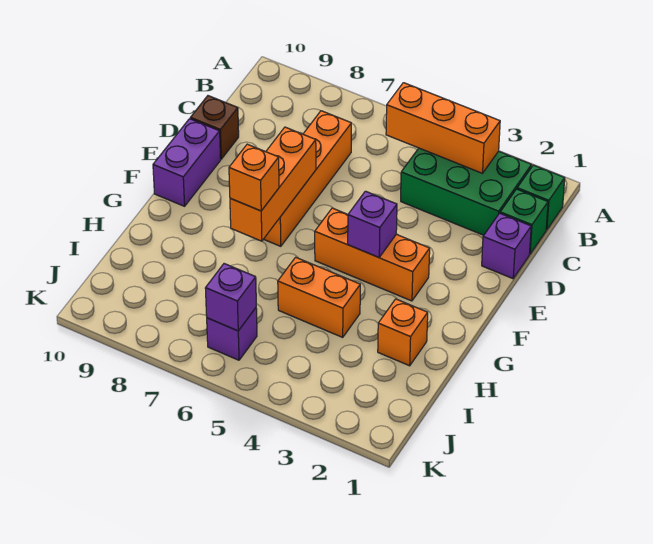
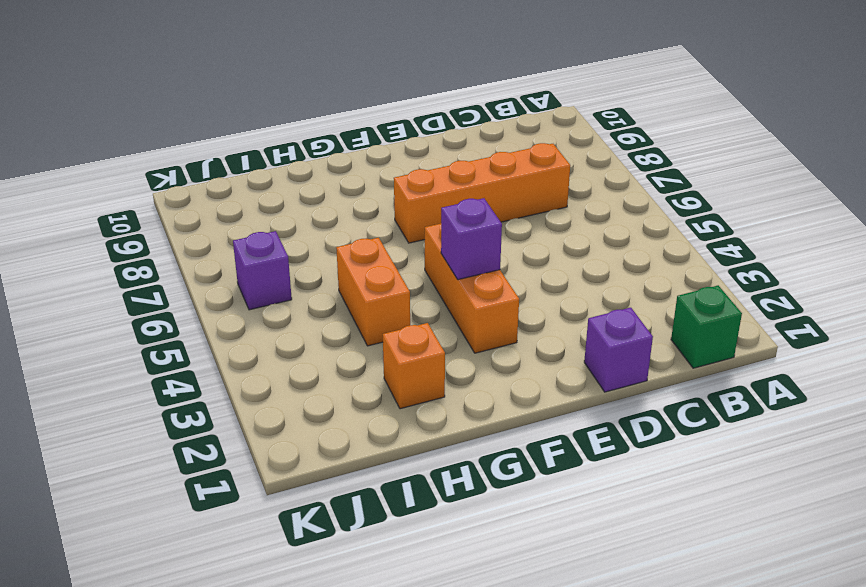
none -> green brick B2:C4 level 1
none -> green brick C1 level 1
none -> brown brick D10 level 1

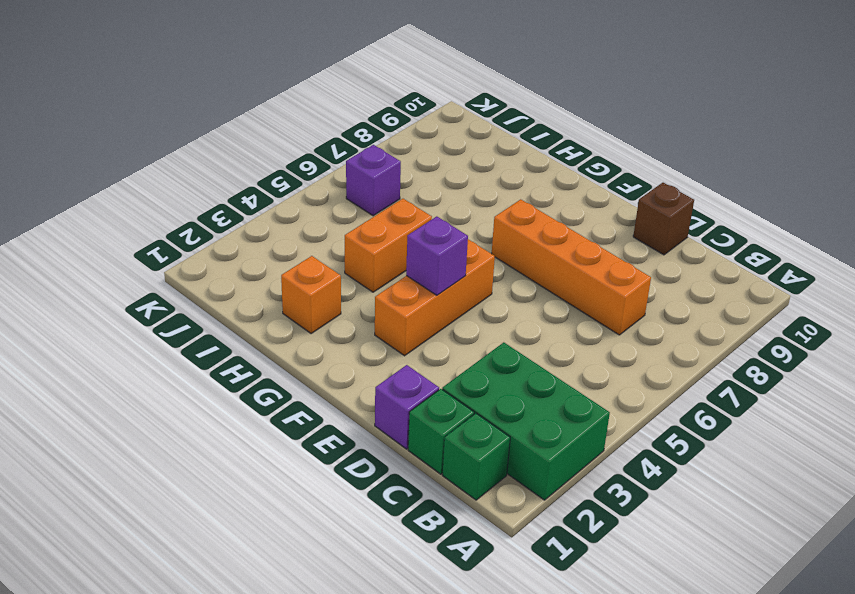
green brick A2:C3 level 1 -> green brick B2:C4 level 1
none -> purple brick E10:F10 level 1
none -> orange brick B3:B5 level 2
none -> orange brick E7:G7 level 2

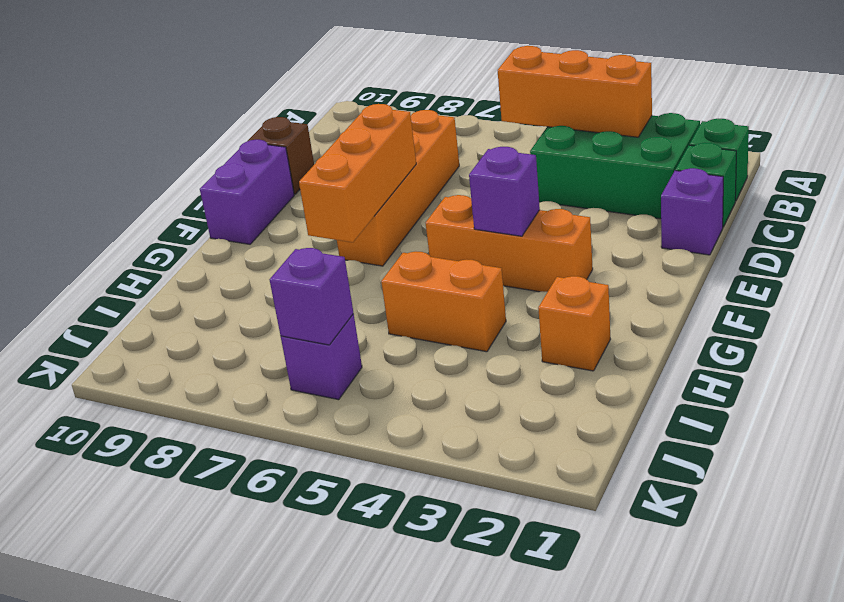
none -> orange brick G7 level 3

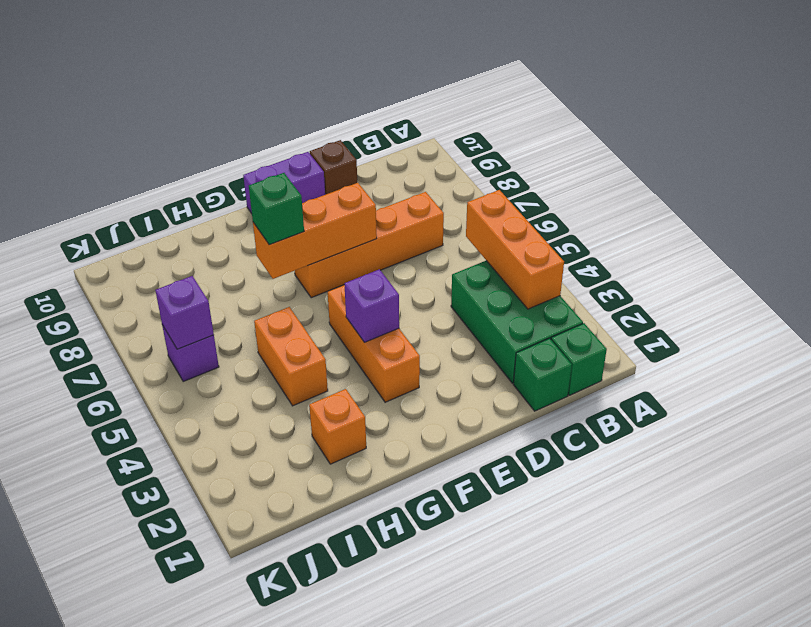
green brick G7 level 3 -> orange brick G7 level 3
none -> purple brick D1 level 1

